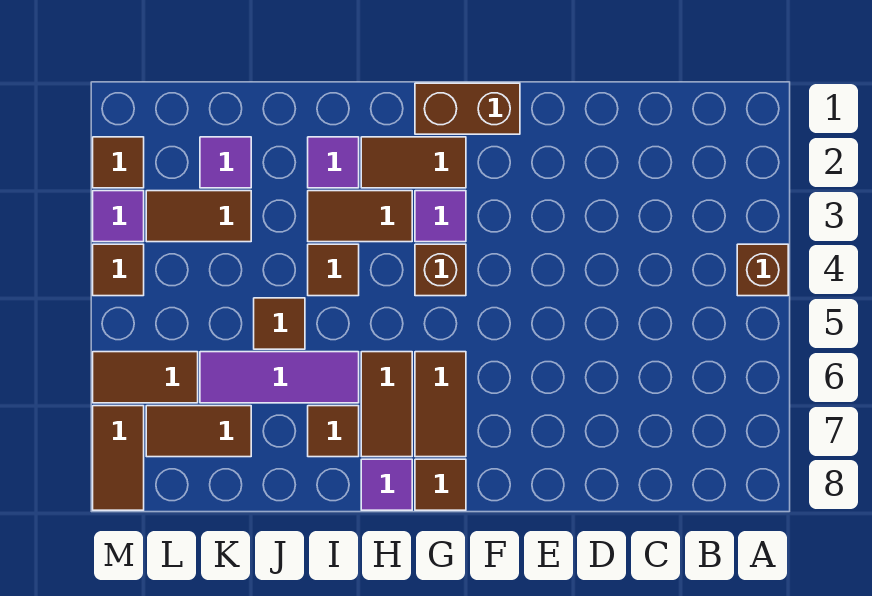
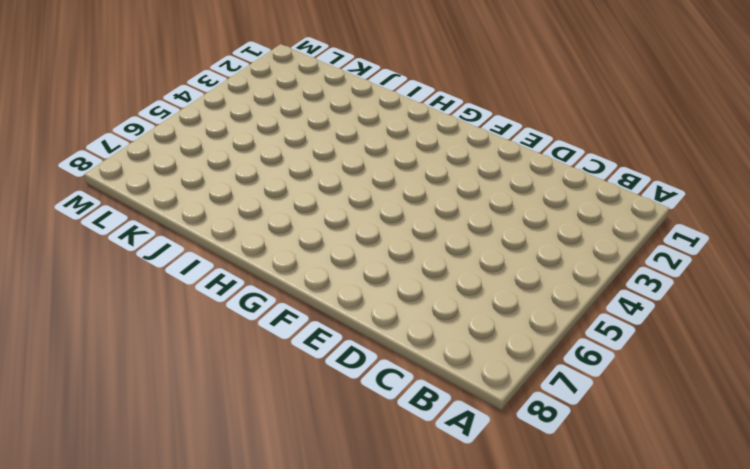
none -> brown brick A4 level 1
none -> brown brick F1:G1 level 1
none -> brown tile G2:H2 level 1

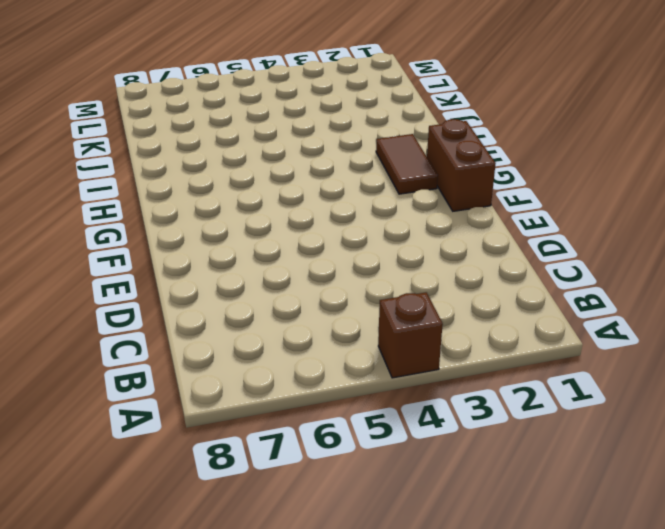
none -> purple tile G3 level 1
none -> brown brick G4 level 1
none -> brown tile G6:G7 level 1

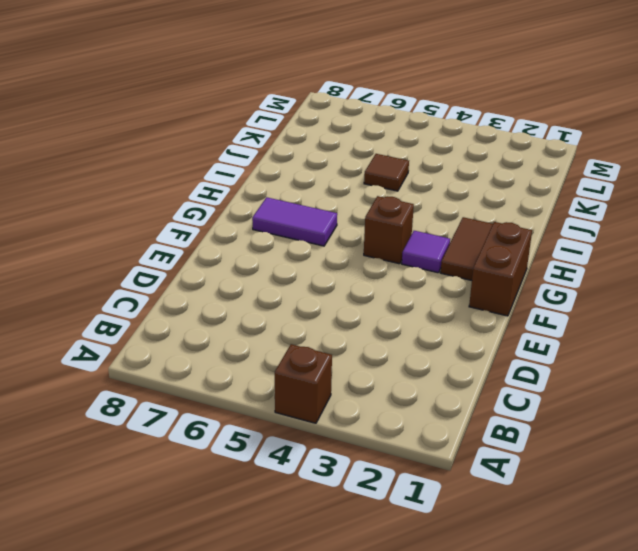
purple tile G6:G7 level 1 -> brown tile G6:G7 level 1
none -> brown tile G8 level 1
none -> brown tile H3:I3 level 1
none -> brown tile H6:H7 level 1

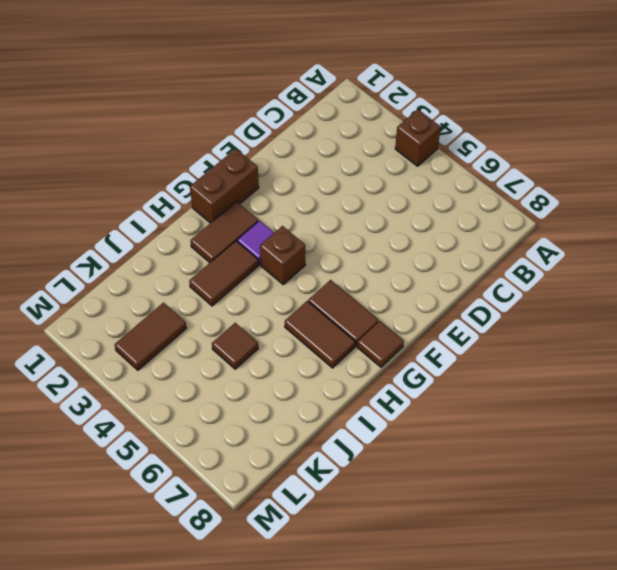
none -> purple tile H8 level 1
none -> purple tile I2 level 1
none -> brown tile I4 level 1

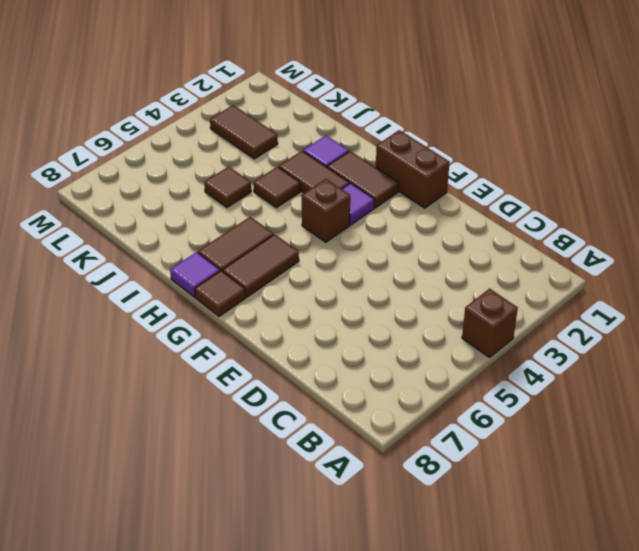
none -> purple tile I6:K6 level 1
none -> brown tile I7 level 1
none -> purple tile K2 level 1

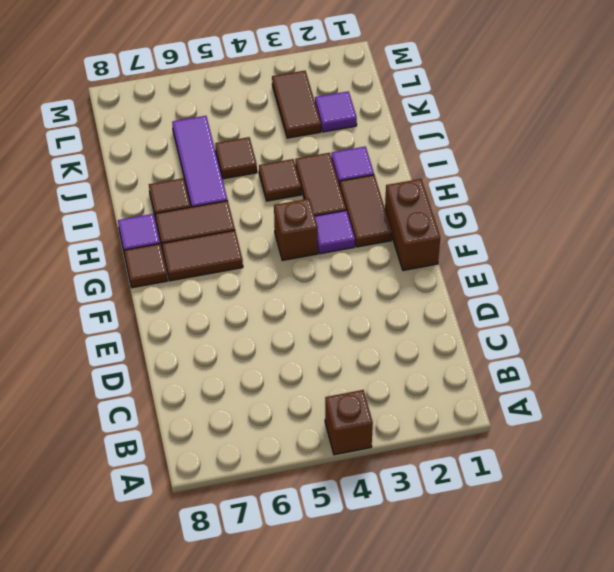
none -> brown tile K7:L7 level 1
none -> brown tile L6:M6 level 1
none -> brown tile M2 level 1

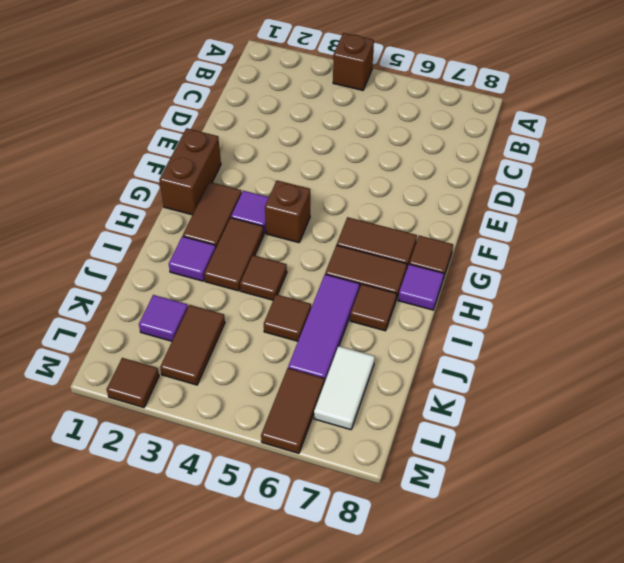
white tile K7:L7 level 1 -> brown tile K7:L7 level 1
none -> purple tile M3 level 1
none -> brown tile M4 level 1
none -> brown tile M7:M8 level 1

